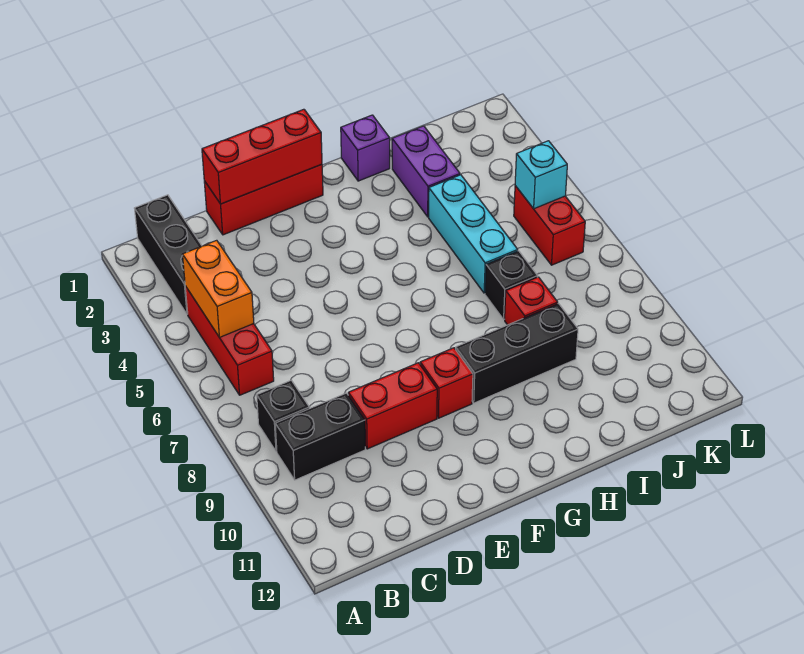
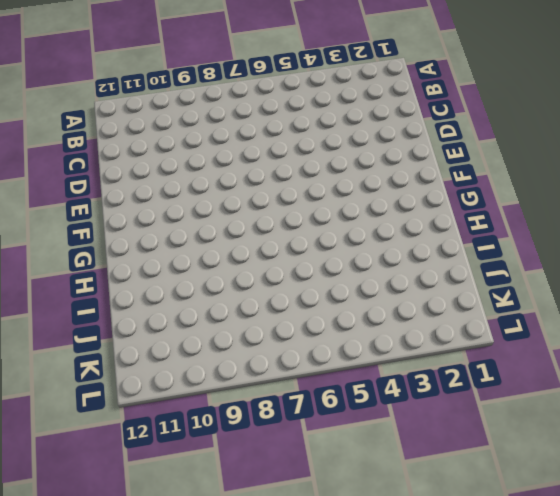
none -> black brick B1:B3 level 1
none -> red brick B4:B6 level 1
none -> black brick B8 level 1

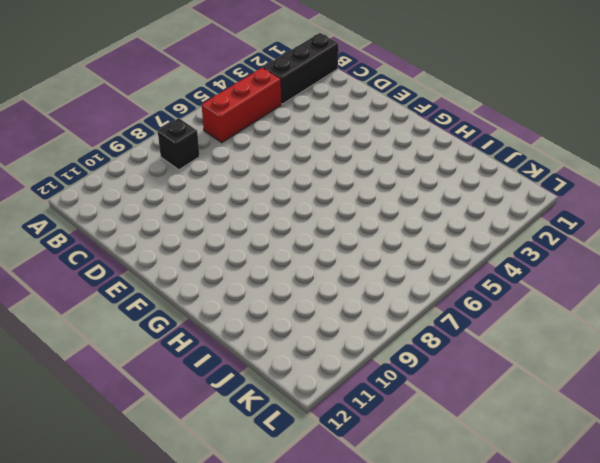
none -> black brick B9:C9 level 1
none -> red brick D1:F1 level 1
none -> red brick D9:E9 level 1

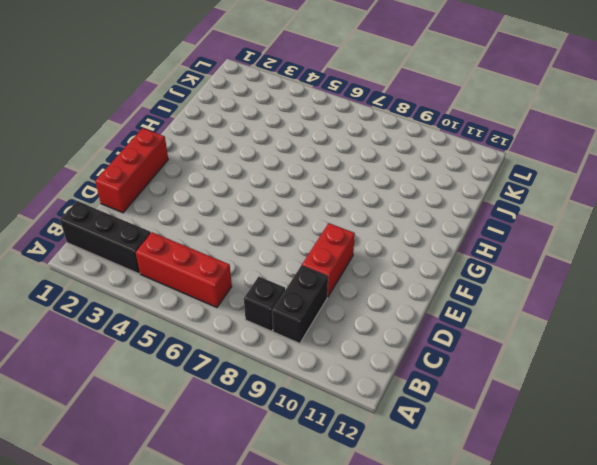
none -> red brick F9 level 1
none -> black brick G9:I9 level 1
none -> purple brick H1 level 1

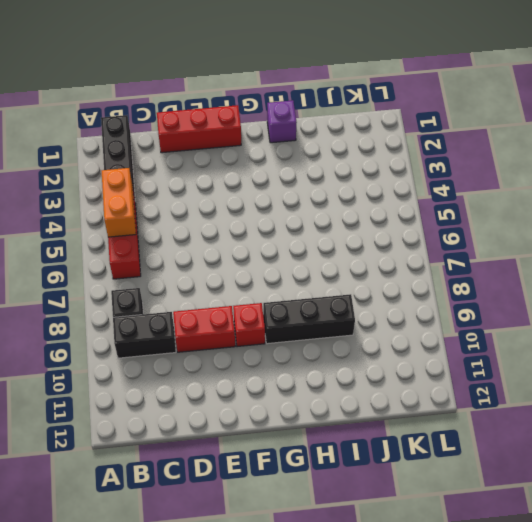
none -> purple brick I2:I3 level 1
none -> cyan brick I4:I6 level 1
none -> black brick I7 level 1

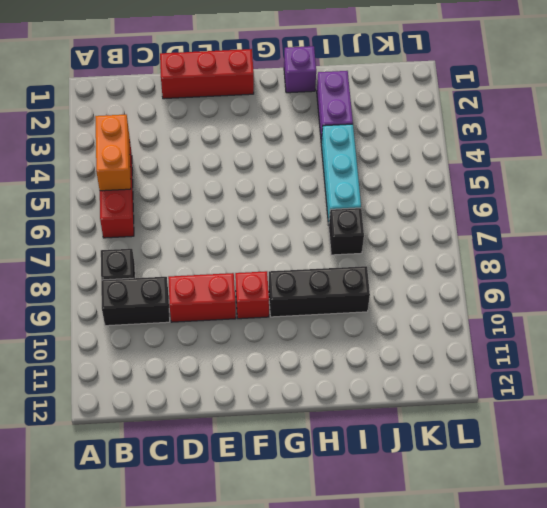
none -> black brick B1:B3 level 1
none -> red brick I8 level 1
none -> red brick K5:K6 level 1

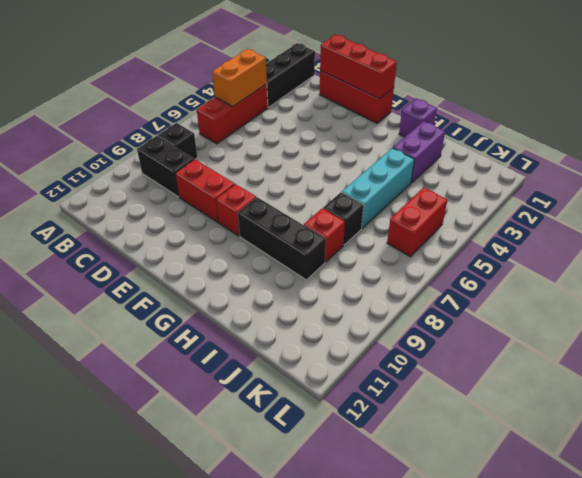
none -> cyan brick K5 level 2

